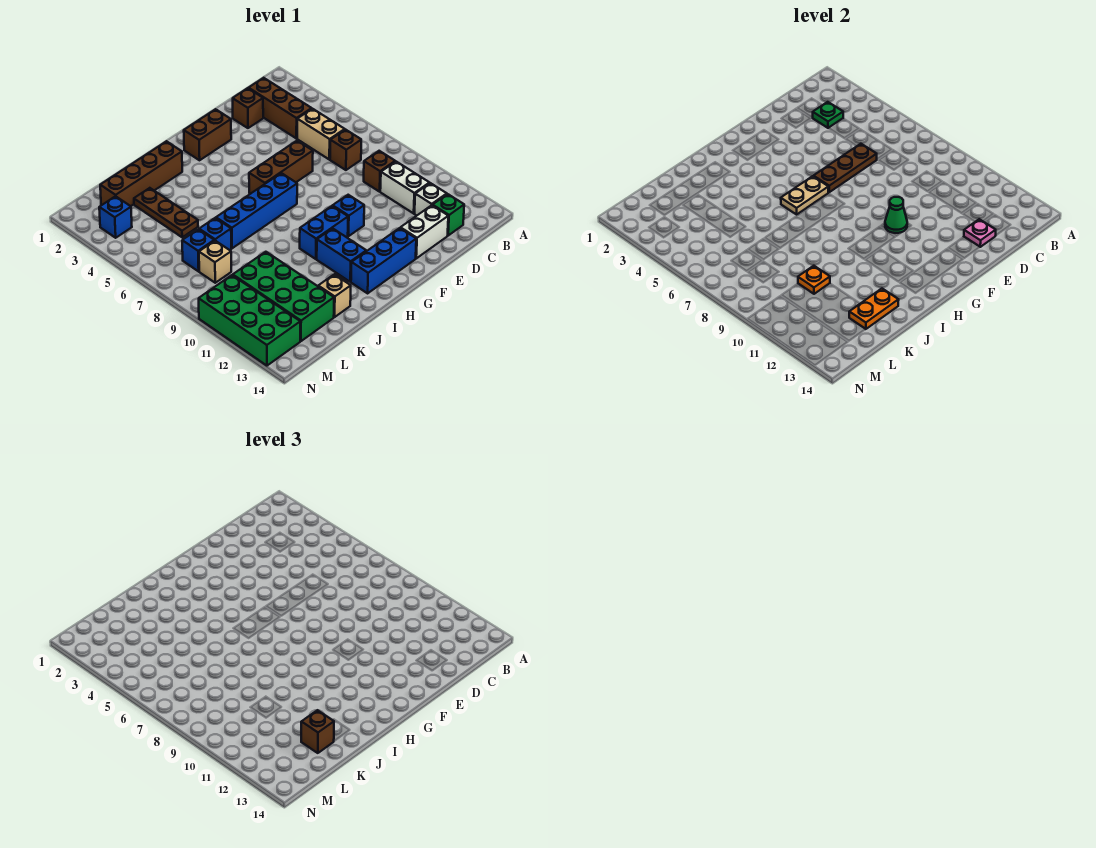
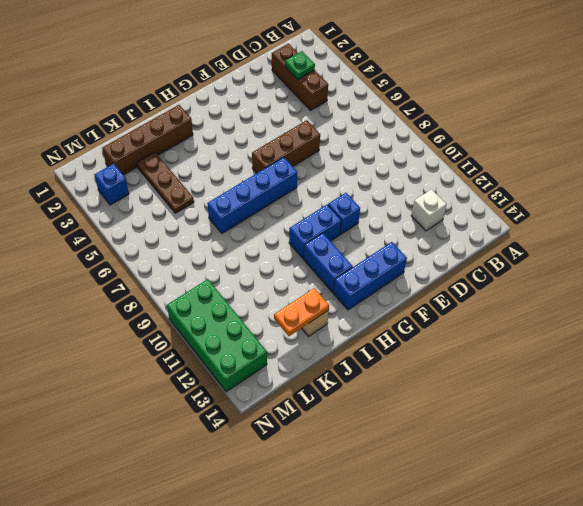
none -> tan brick C5:C6 level 1
none -> brown brick C7 level 1
none -> brown brick C9 level 1
none -> white brick C10:C11 level 1

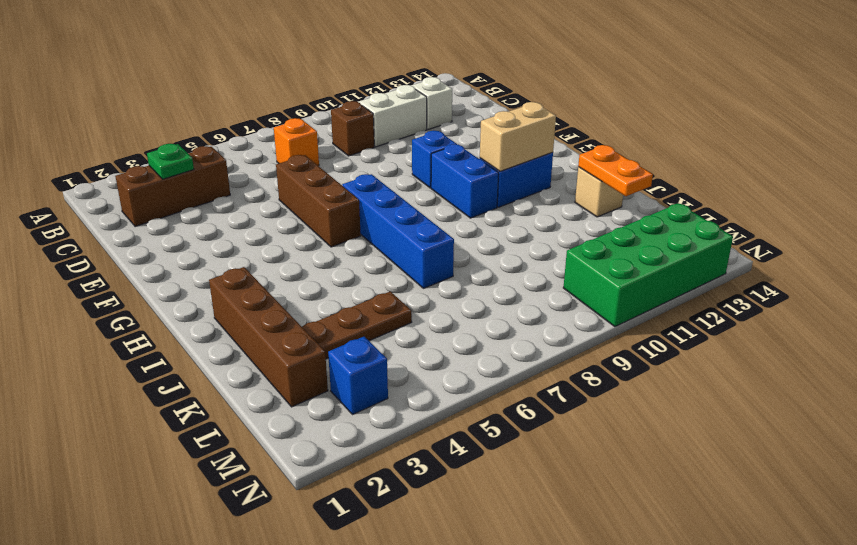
orange brick C7 level 1 -> brown brick C7 level 1
tan brick H11:H12 level 2 -> tan brick C5:C6 level 1
none -> green brick C13 level 1
none -> brown brick D2 level 1
none -> white brick D13:E13 level 1
none -> brown brick F2:G2 level 1

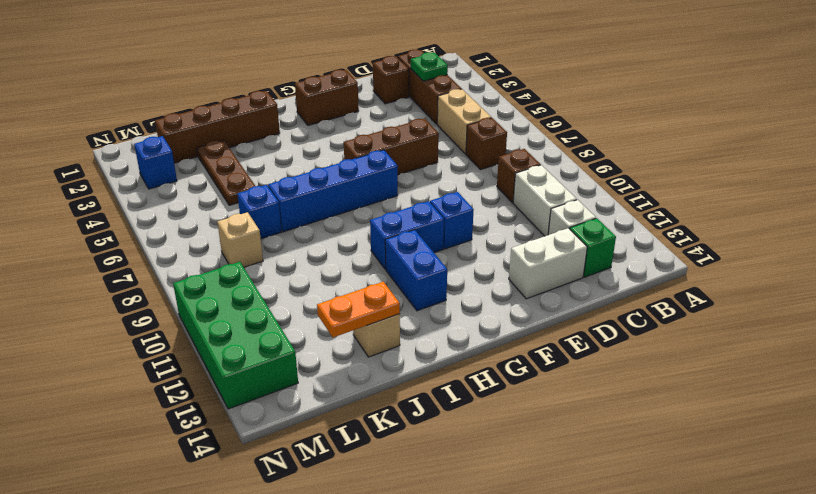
none -> blue brick F13:H13 level 1
none -> green brick K10:L13 level 1
none -> blue brick L7 level 1
none -> brown plate D6:F6 level 2

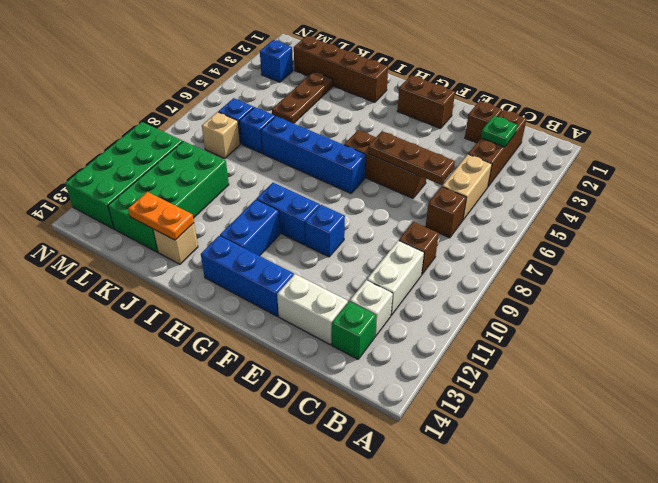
none -> pink plate D13 level 2
none -> green cone F10 level 2
none -> tan plate G6:H6 level 2
none -> orange plate K10 level 2

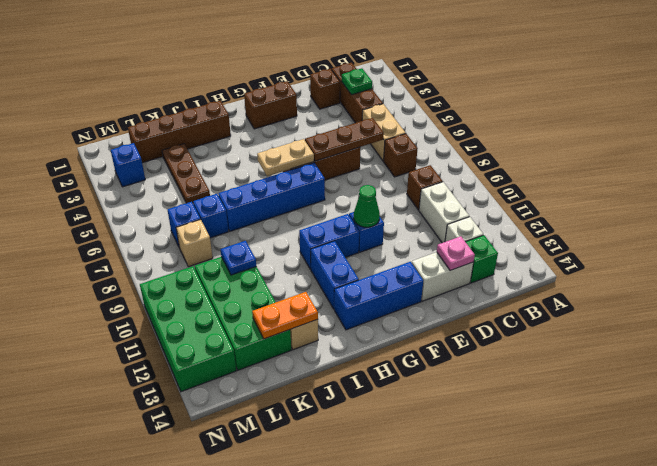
blue plate K10 level 2 -> orange plate K10 level 2
none -> brown brick K13 level 3

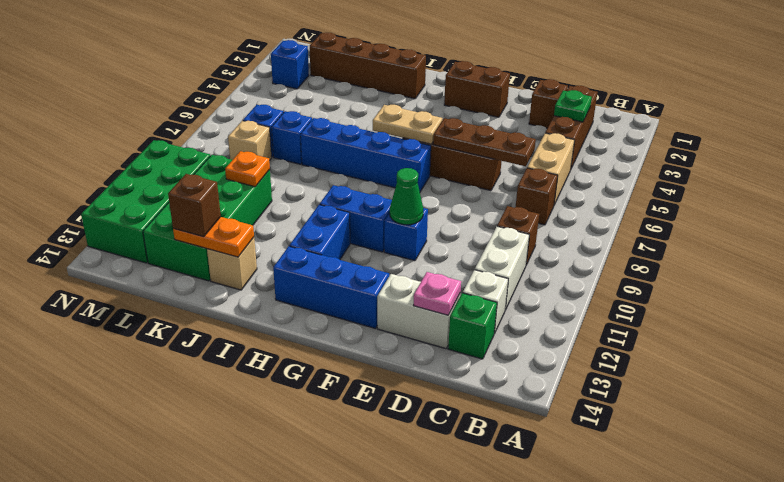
none -> brown plate K3:K5 level 1

